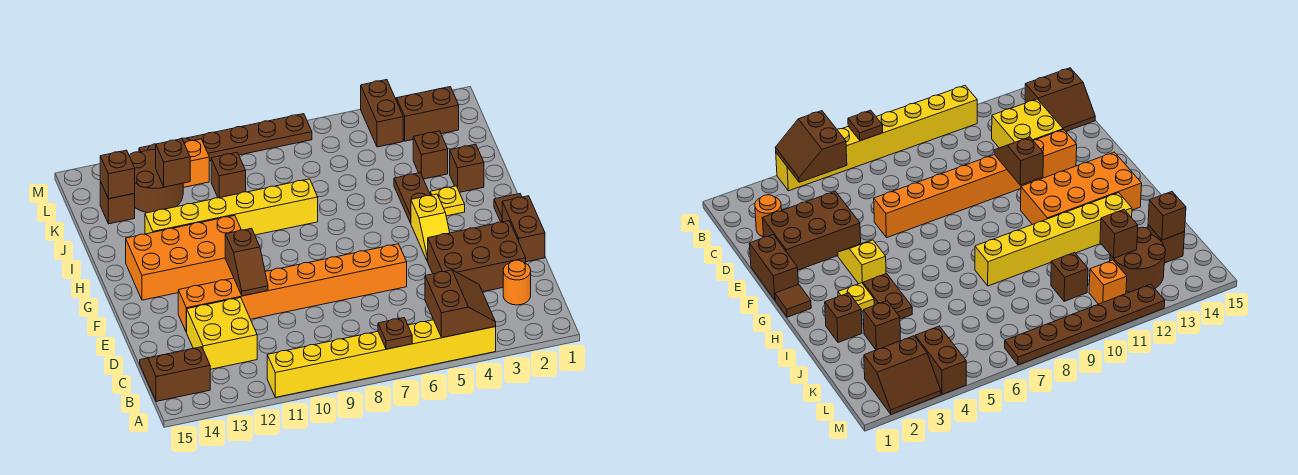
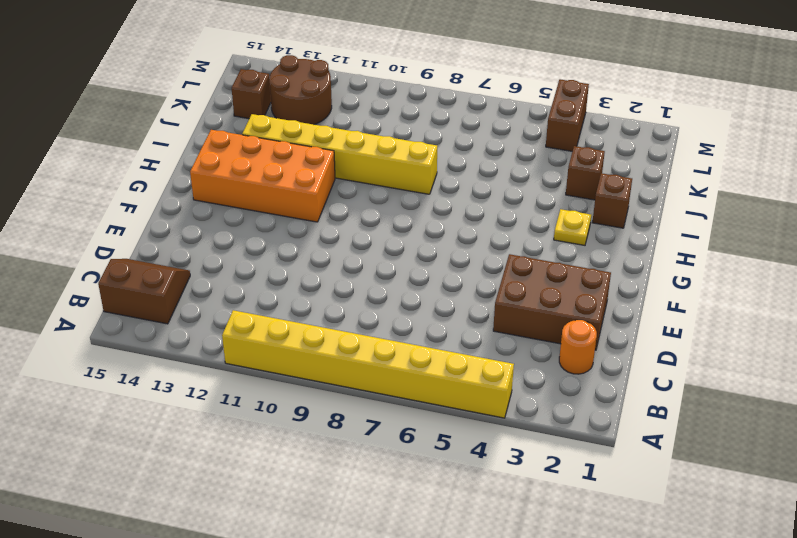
none -> yellow brick C12:D13 level 1
none -> brown brick E1:F1 level 1
none -> orange brick E6:E13 level 1

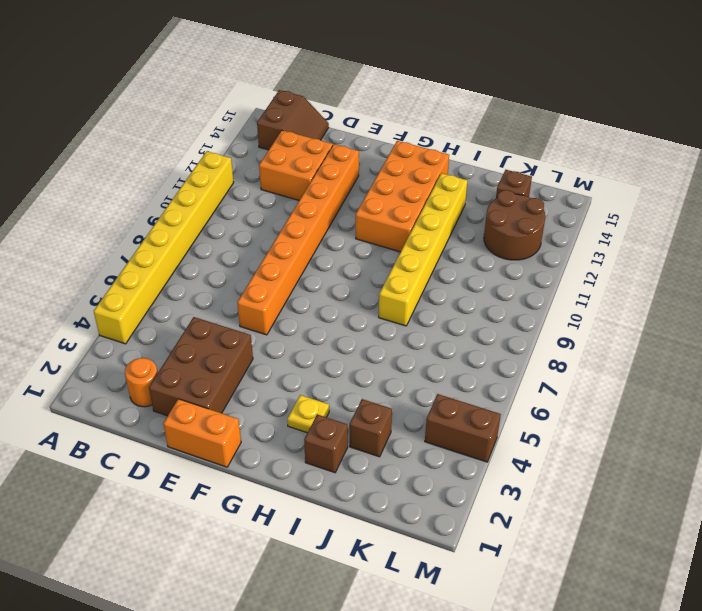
orange brick C12:D13 level 1 -> yellow brick C12:D13 level 1
orange brick E1:F1 level 1 -> brown brick E1:F1 level 1
none -> yellow slope F4:G4 level 1 top G
none -> brown tile G1 level 1
none -> brown plate H4:I4 level 1

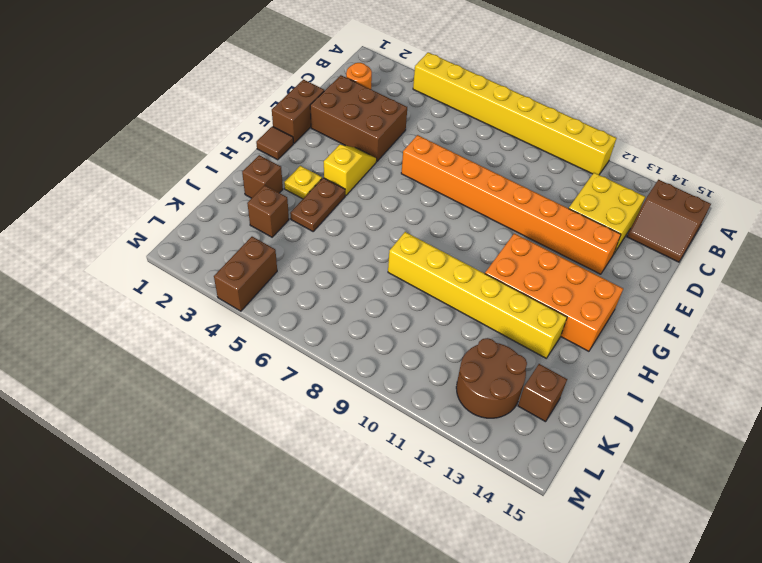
none -> brown brick K10 level 1
none -> brown slope L2:M3 level 1 top L
none -> orange brick L11 level 1

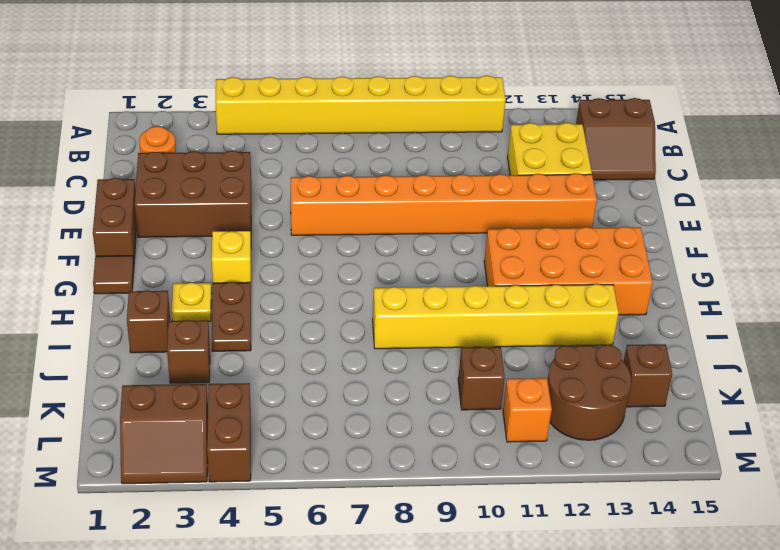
none -> brown plate M7:M12 level 1
none -> brown slope A4:B5 level 2 top 5
none -> brown plate A7 level 2

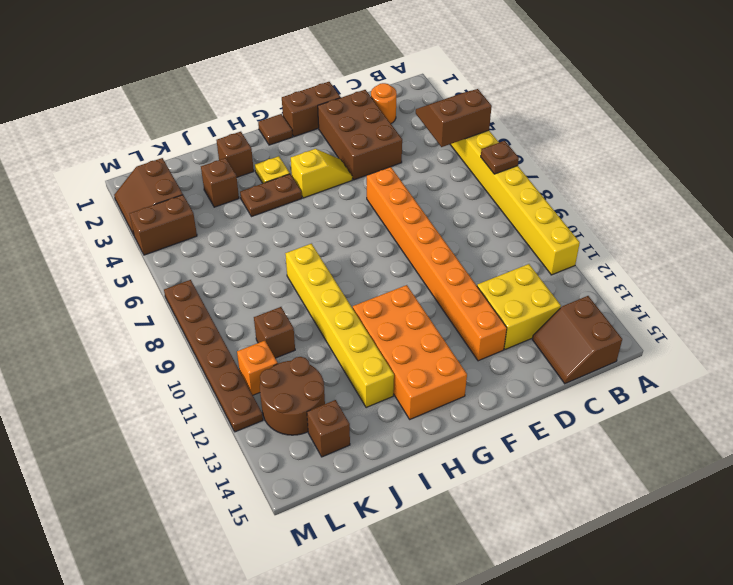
none -> brown slope E11:F11 level 2 top F
none -> brown brick K12 level 2
none -> brown brick K14 level 2

